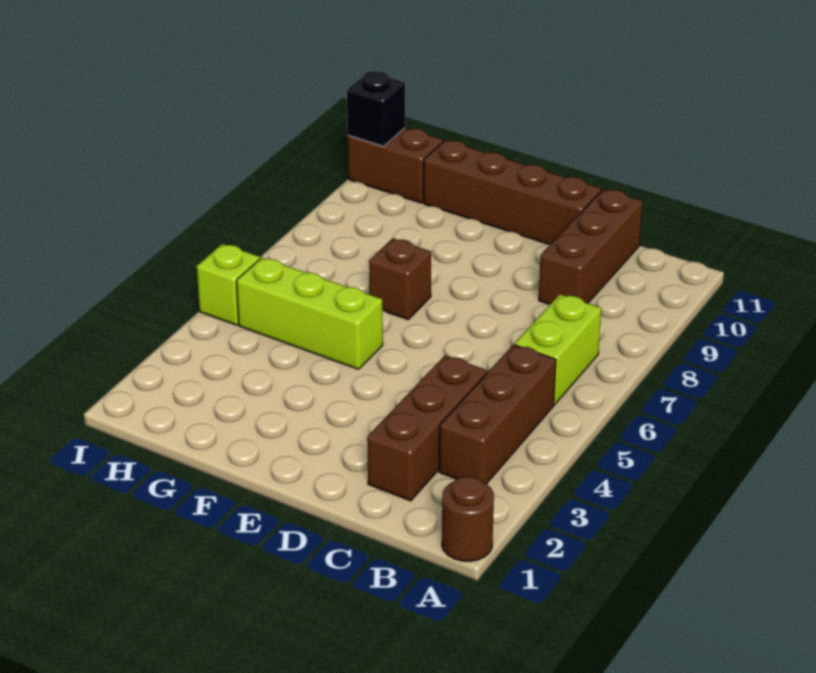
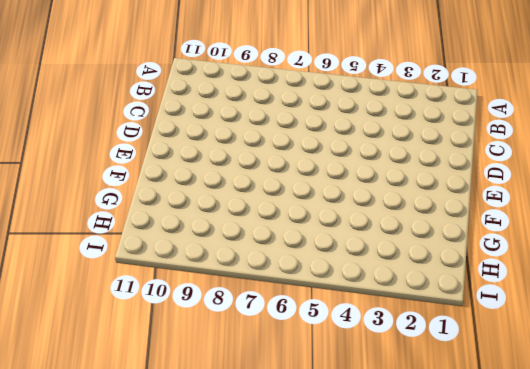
none -> brown round brick A1 level 1
none -> brown brick B3:B5 level 1

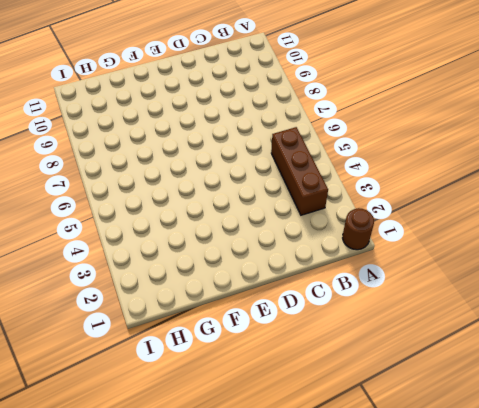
none -> lime brick B6:B7 level 1
none -> brown brick C2:C4 level 1

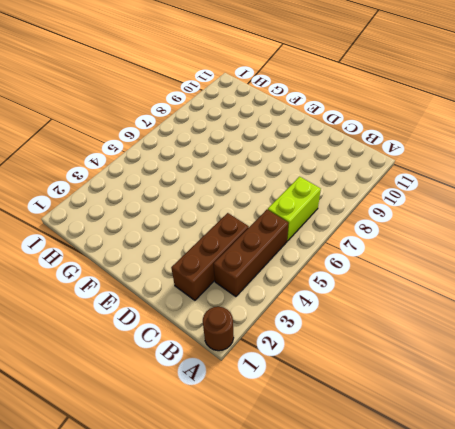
none -> brown brick C9:C11 level 1
none -> brown brick D11:G11 level 1

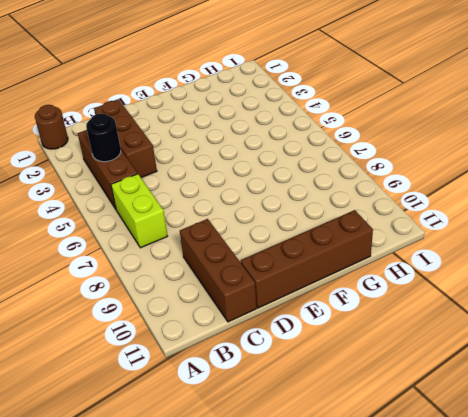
black round brick B4 level 2 -> none
none -> lime brick F5:H5 level 1
none -> brown brick F7 level 1

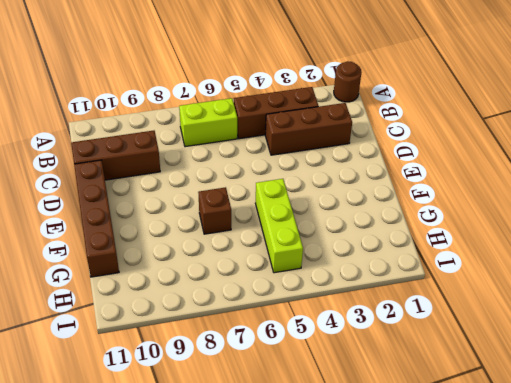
none -> brown brick H11:I11 level 1
none -> lime brick I5 level 1

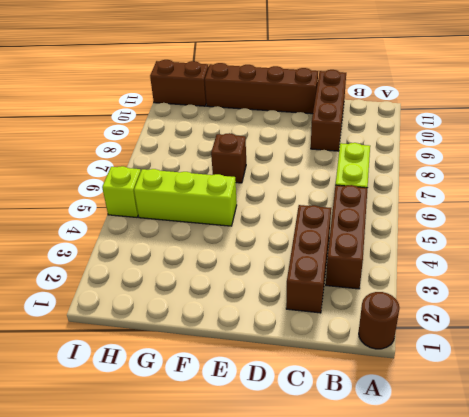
none -> black brick I11 level 2

